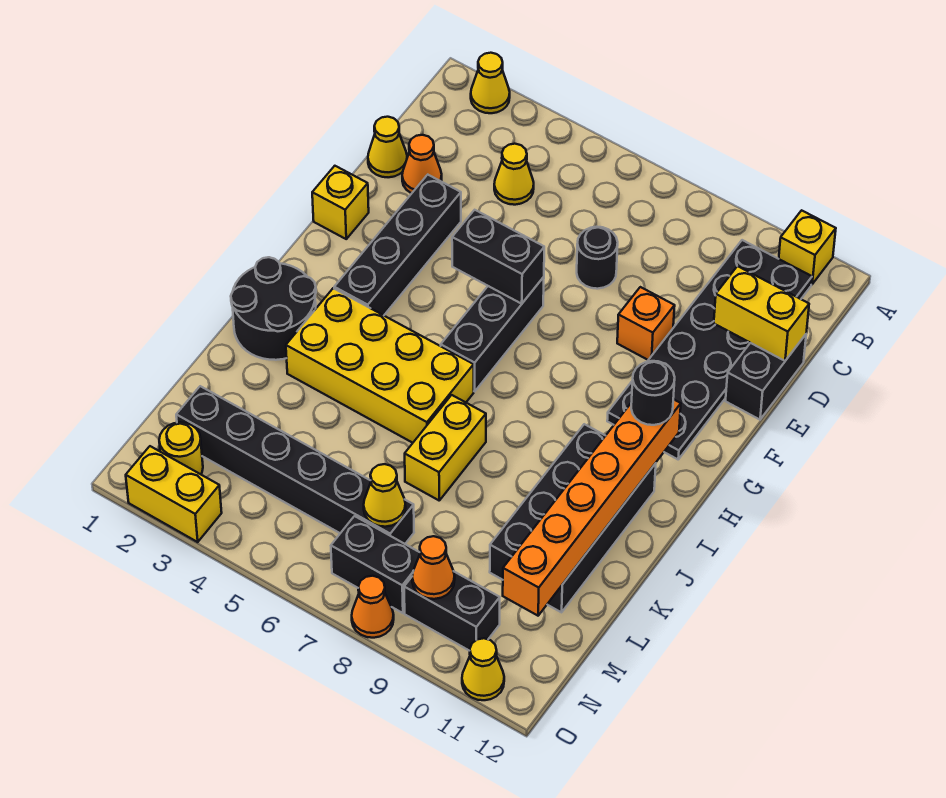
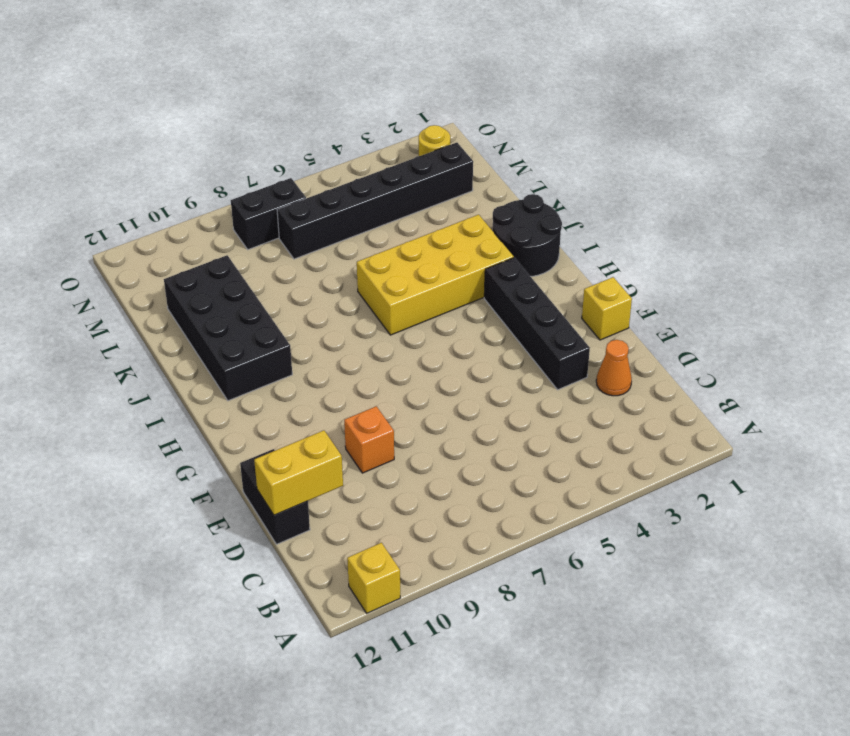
none -> yellow cone A2 level 1
none -> black plate B10:G11 level 1
none -> yellow cone C4 level 1

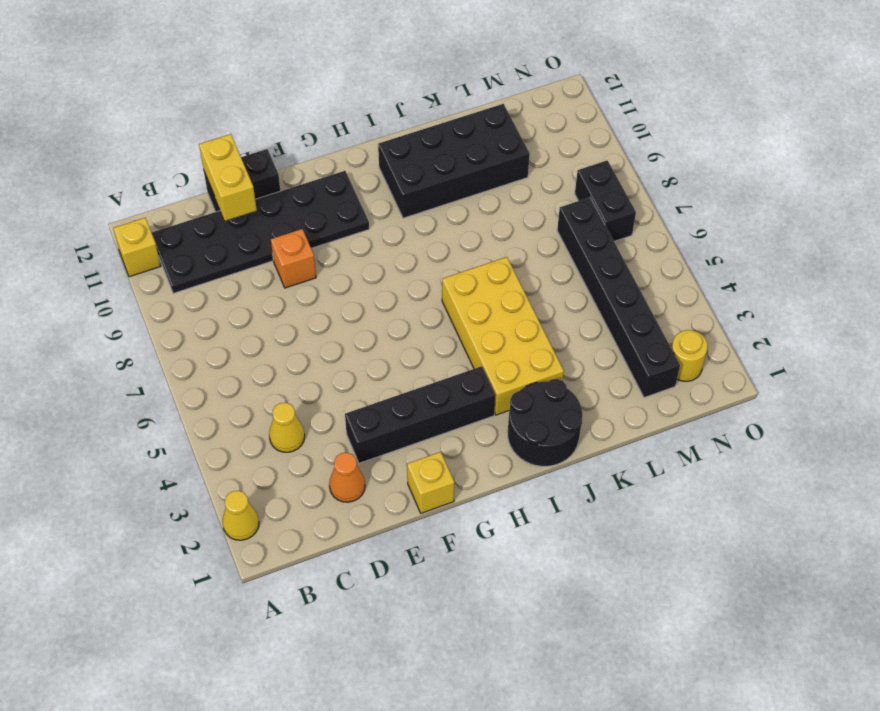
none -> yellow cone D1 level 1
none -> black round brick D7 level 1
none -> black brick F6:H6 level 1

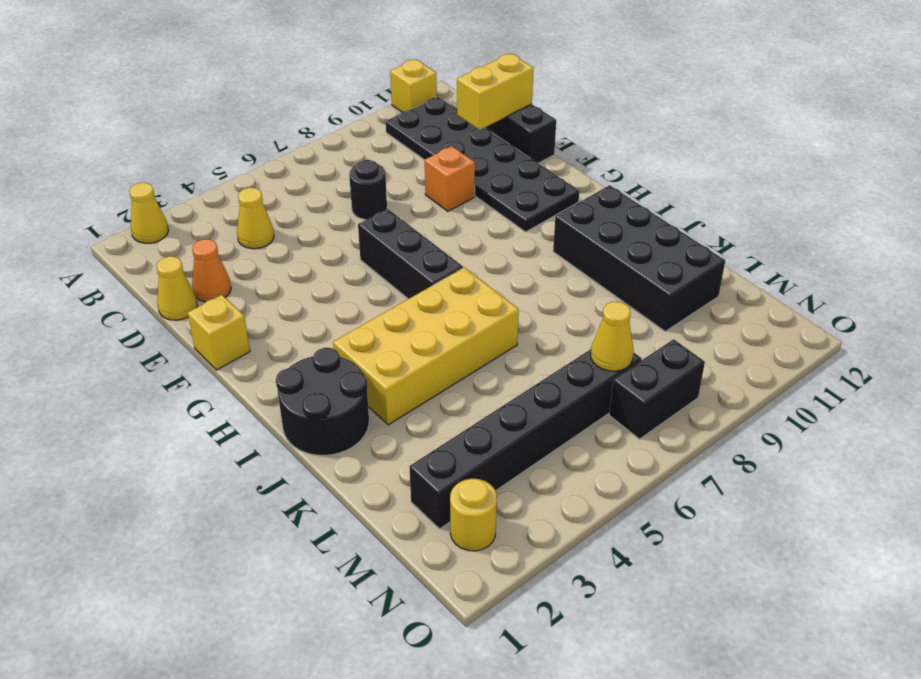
none -> black brick E3:H3 level 1
none -> yellow brick J7:K7 level 1
none -> black brick N9:N10 level 1

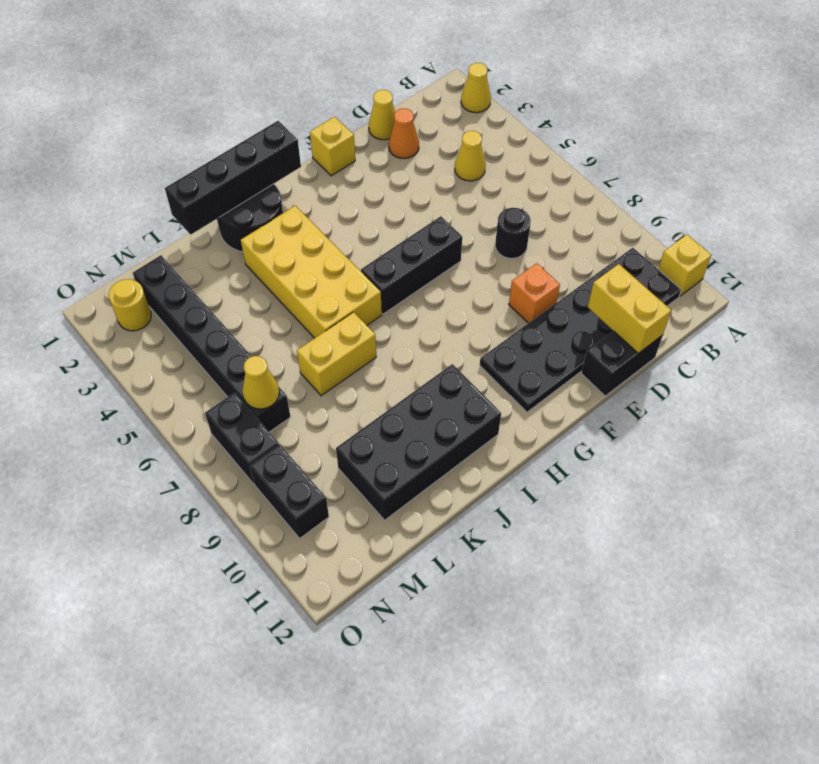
black brick H1:K1 level 2 -> black brick E3:H3 level 1
none -> yellow brick O2:O3 level 1
none -> orange cone O8 level 1
none -> yellow cone O11 level 1

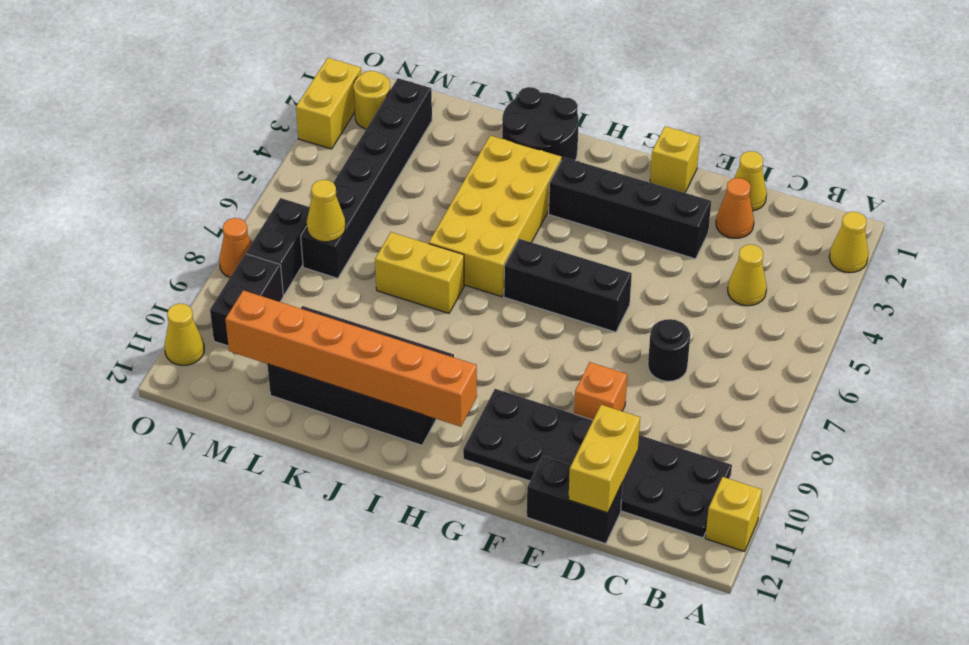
none -> black brick F5:F6 level 2
none -> orange cone N9 level 2
none -> black round brick H11 level 3

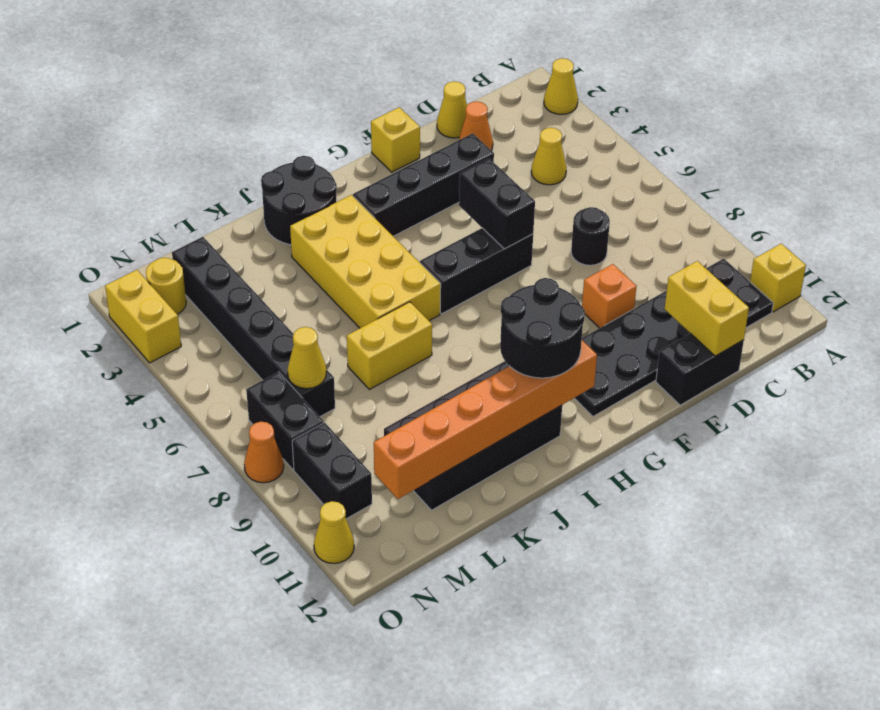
black round brick H10:I11 level 3 -> black round brick H11 level 3
none -> orange cone N9 level 2

